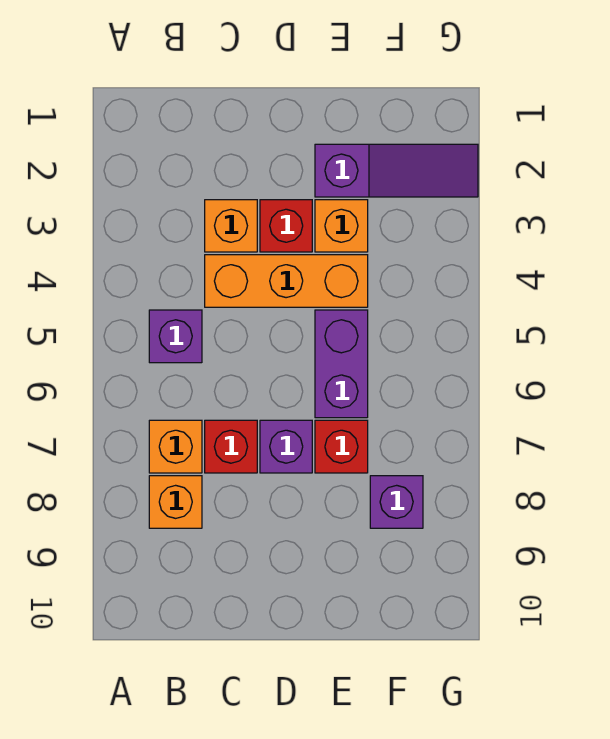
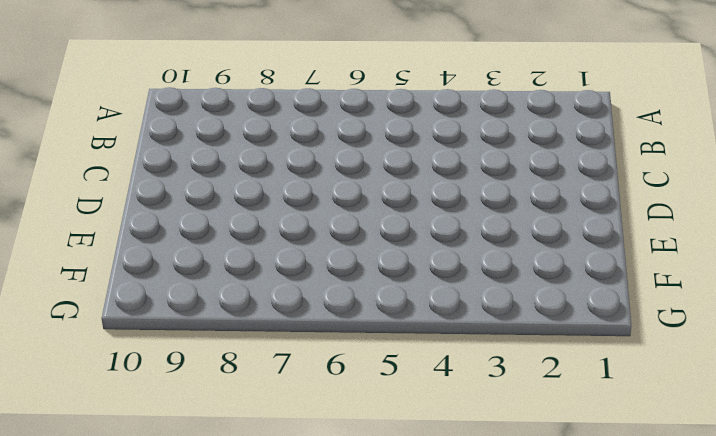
none -> purple brick B5 level 1
none -> orange brick B7 level 1
none -> orange brick B8 level 1

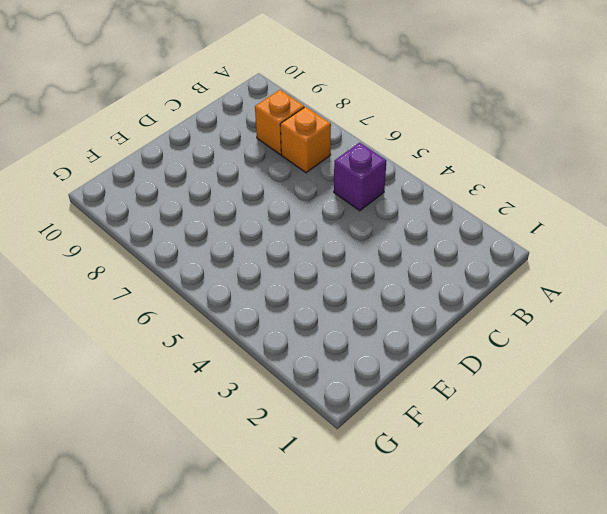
none -> orange brick C3 level 1
none -> orange brick C4:E4 level 1
none -> red brick C7 level 1

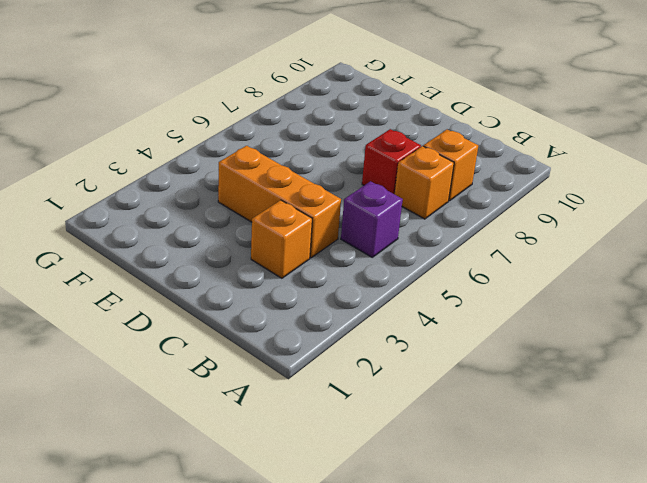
none -> red brick D3 level 1
none -> purple brick D7 level 1
none -> purple slope E2:G2 level 1 top E

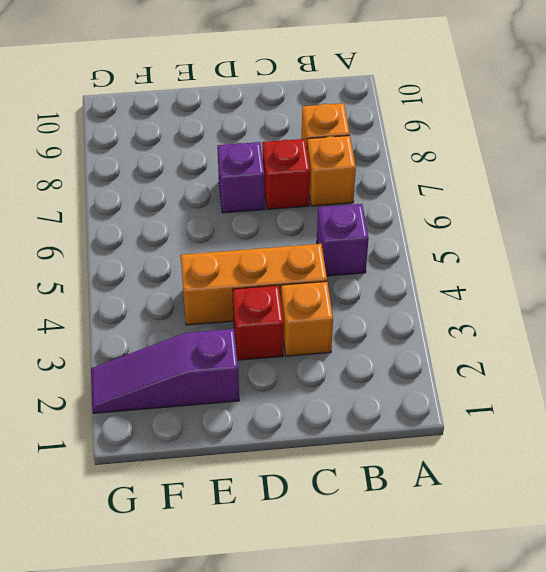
none -> orange brick E3 level 1
none -> purple brick E5:E6 level 1
none -> red brick E7 level 1

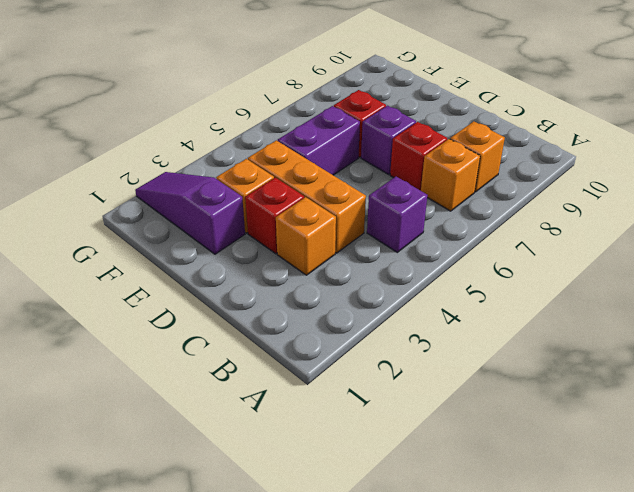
none -> purple brick F8 level 1

